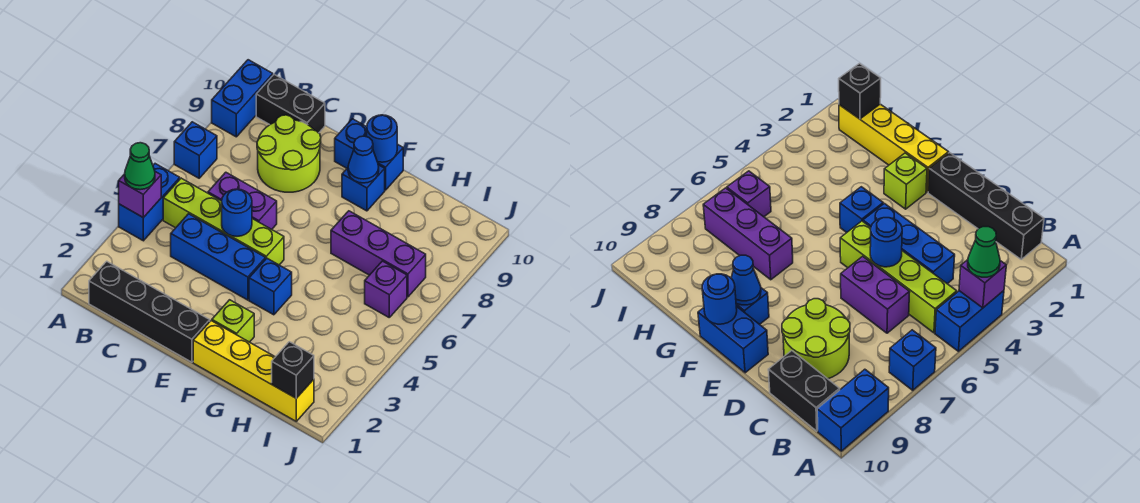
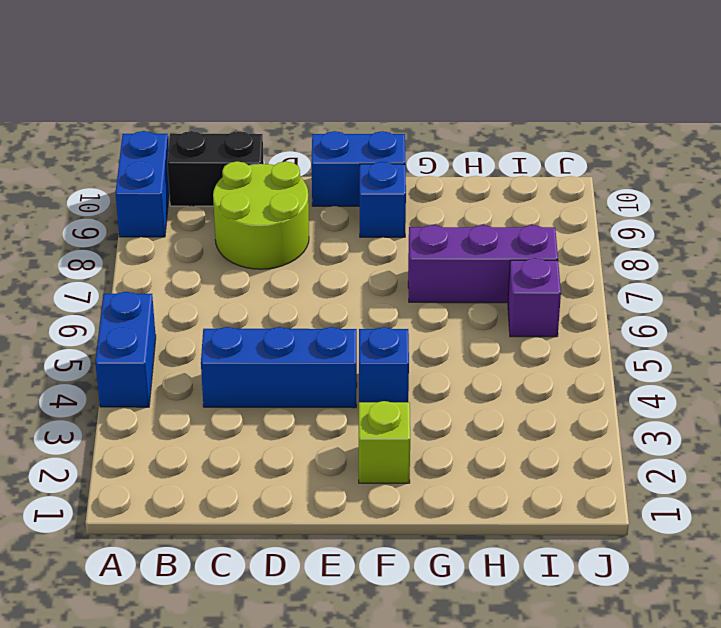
none -> blue brick A7 level 1
none -> black brick B1:E1 level 1
none -> lime brick B5:E5 level 1

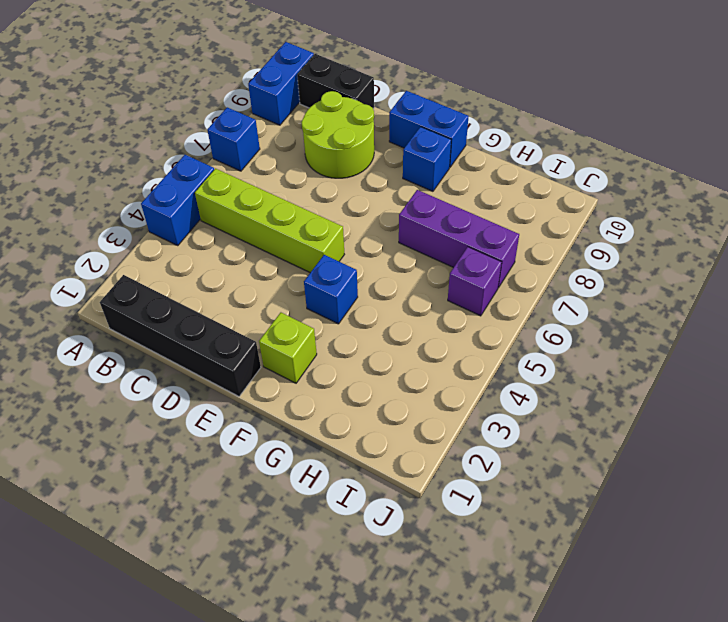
none -> blue brick C4:E4 level 1
none -> purple brick C6:D6 level 1
none -> yellow brick F1:I1 level 1

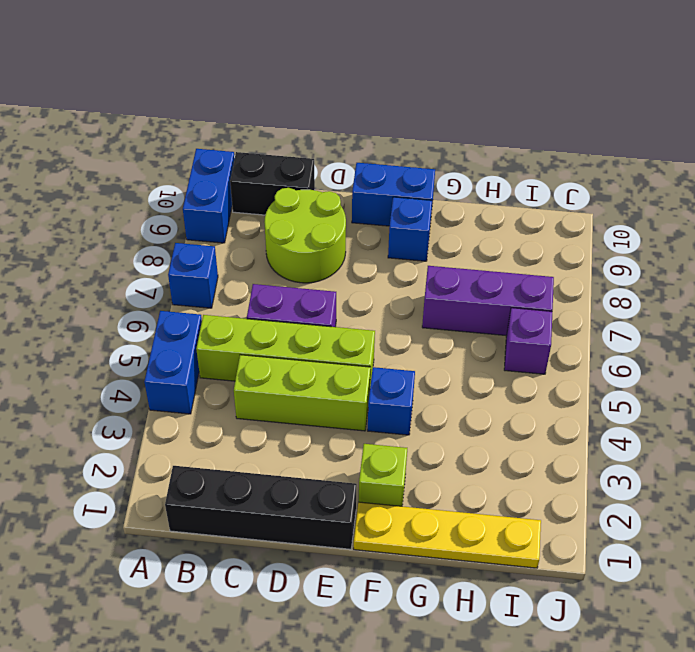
lime brick C4:E4 level 1 -> blue brick C4:E4 level 1
yellow plate F1:I1 level 1 -> yellow brick F1:I1 level 1
none -> purple brick A4 level 2
none -> blue round brick D5 level 2
none -> blue cone F9 level 2

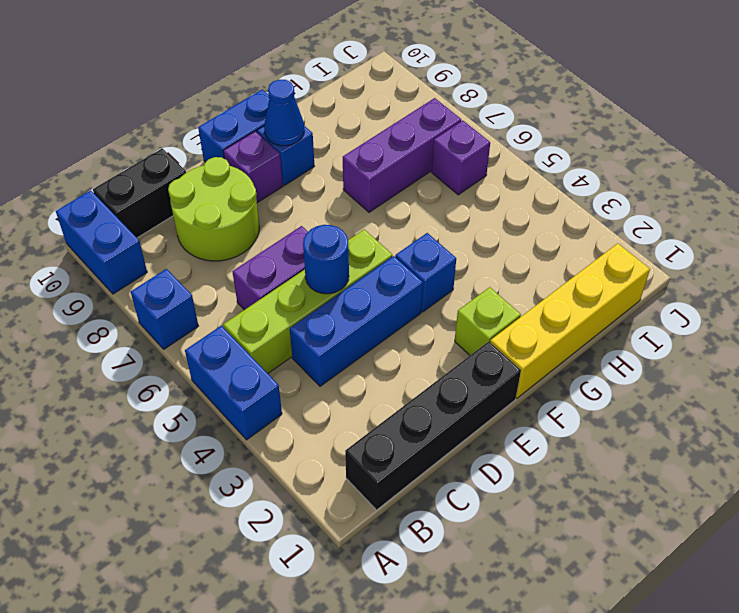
purple brick E9 level 1 -> purple brick A4 level 2
none -> blue round brick F10 level 2
none -> black brick I1 level 2
none -> green cone A4 level 3

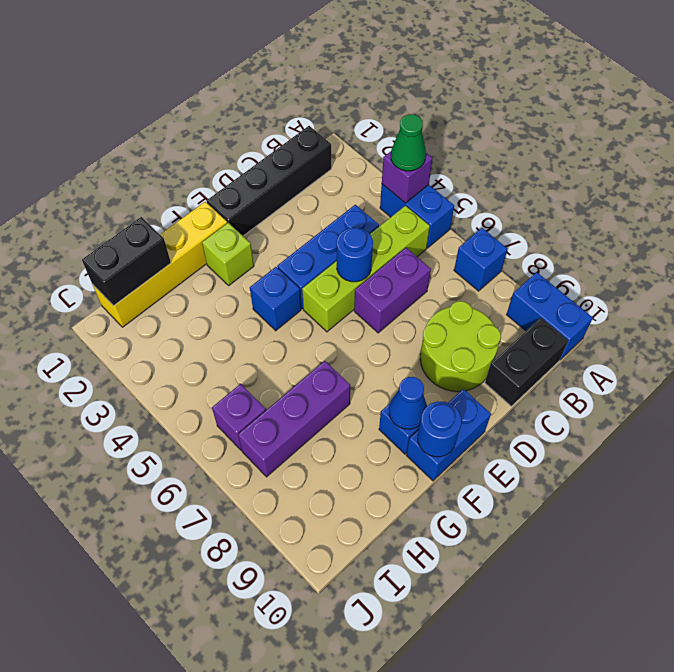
black brick H1:I1 level 2 -> black brick I1 level 2

